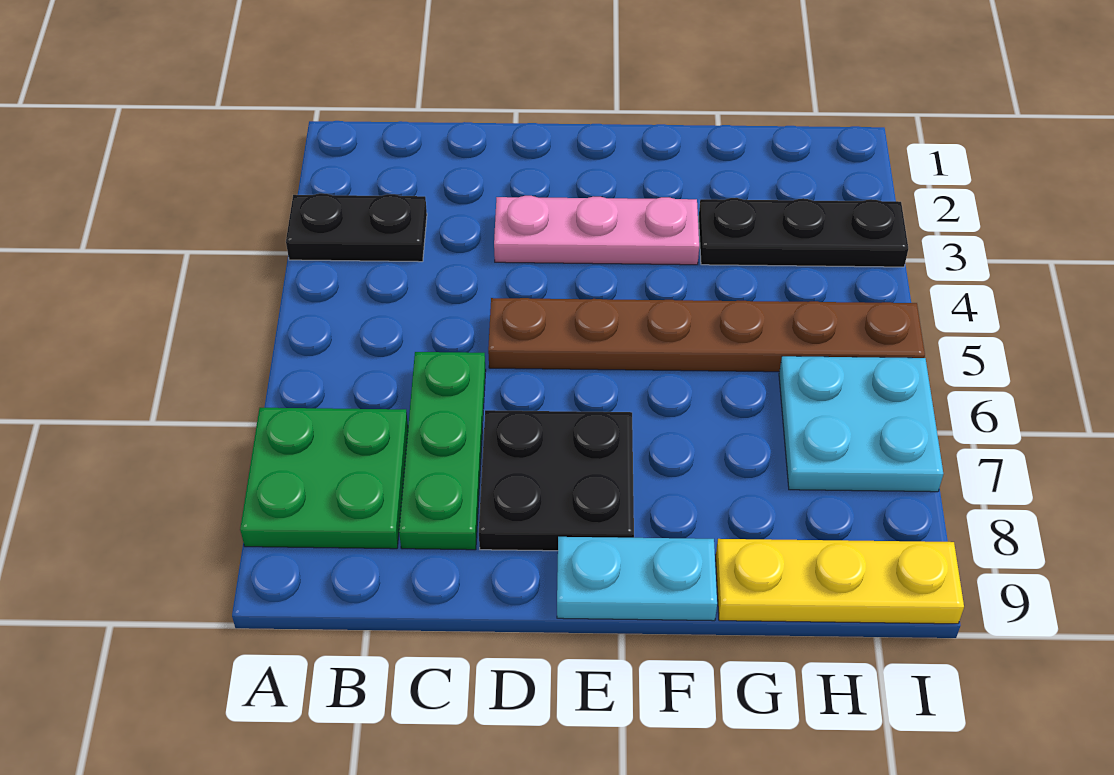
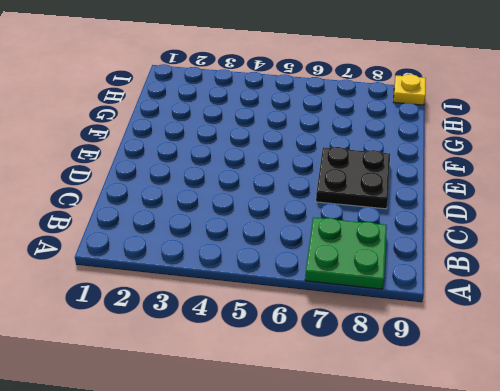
yellow plate I9 level 1 -> yellow plate G9:I9 level 1
none -> black plate A3:B3 level 1
none -> green plate C6:C8 level 1

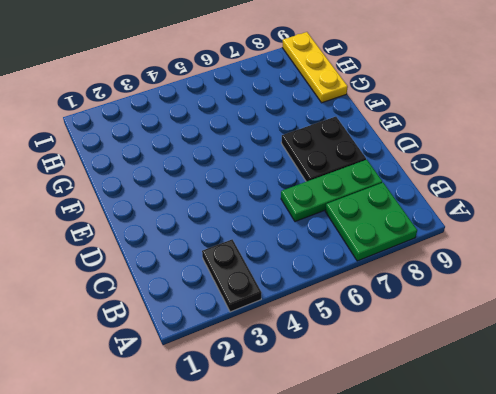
none -> pink plate D3:F3 level 1
none -> brown plate D5:I5 level 1

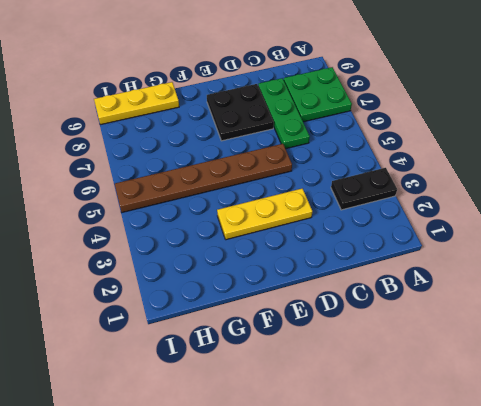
yellow plate D3:F3 level 1 -> pink plate D3:F3 level 1
none -> cyan plate E9:F9 level 1
none -> black plate G3:I3 level 1

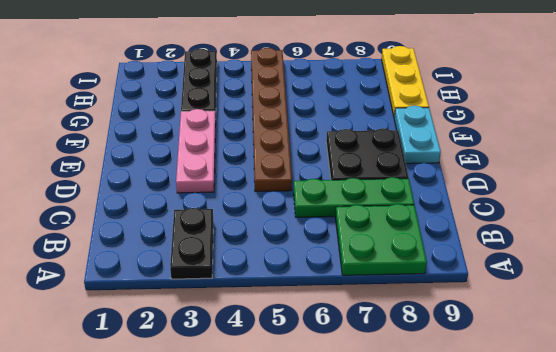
none -> cyan plate H6:I7 level 1

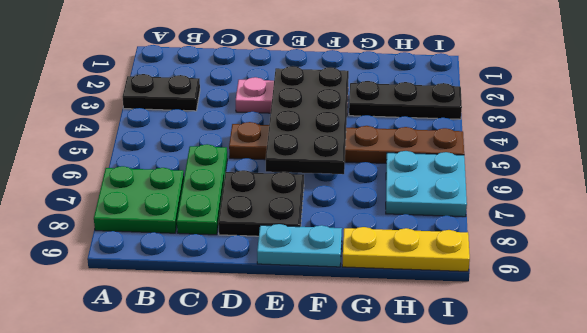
black plate E3:F6 level 2 -> none

